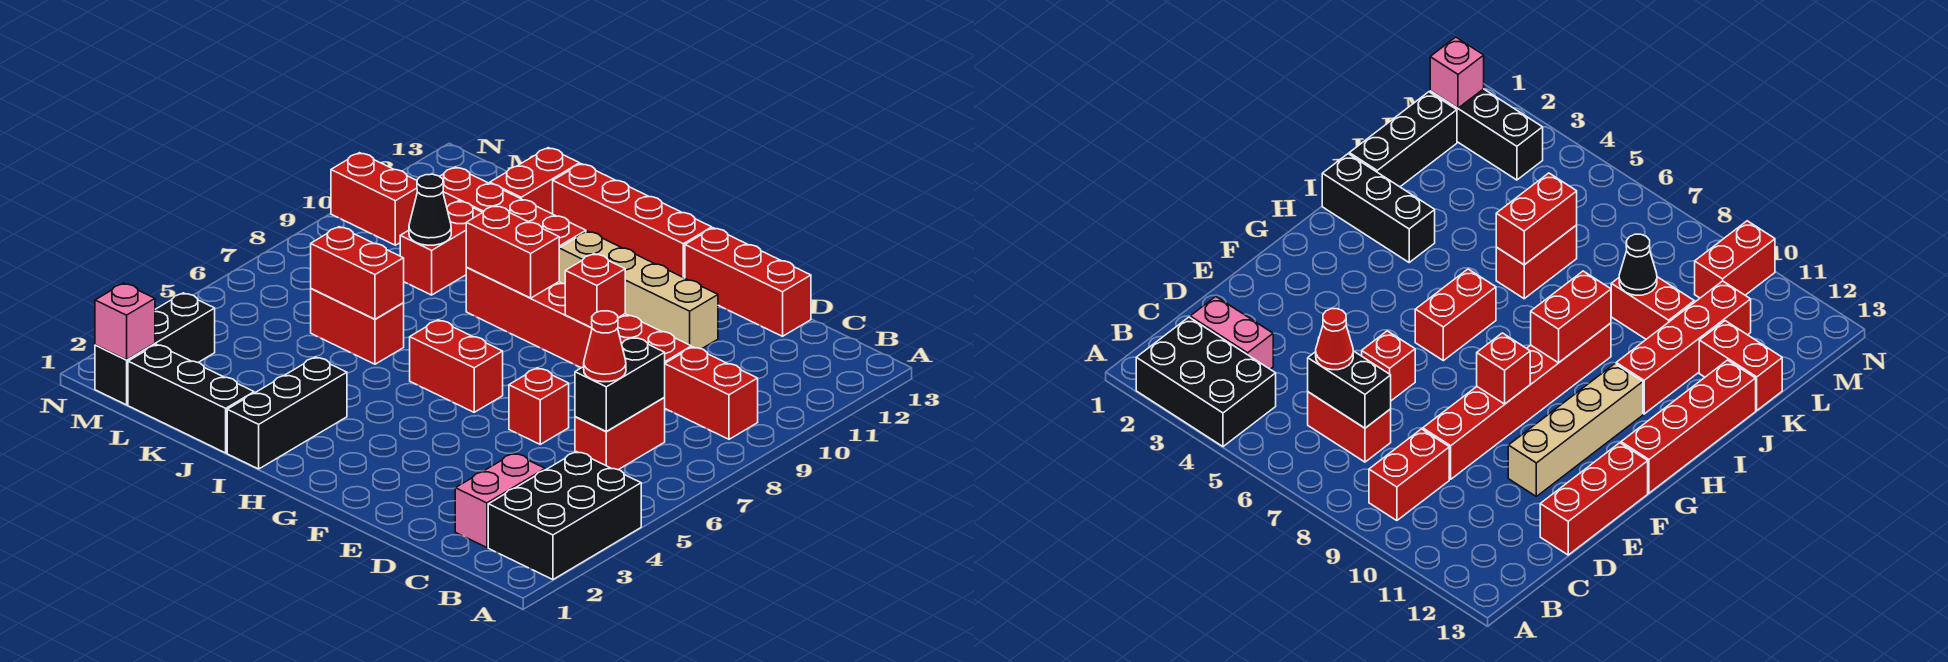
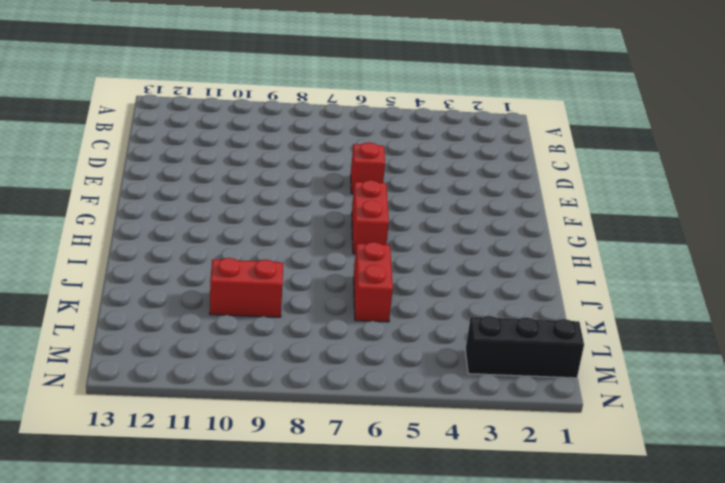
none -> black brick A2:B4 level 1
none -> red brick B9:C9 level 1
none -> pink brick C2:C3 level 1

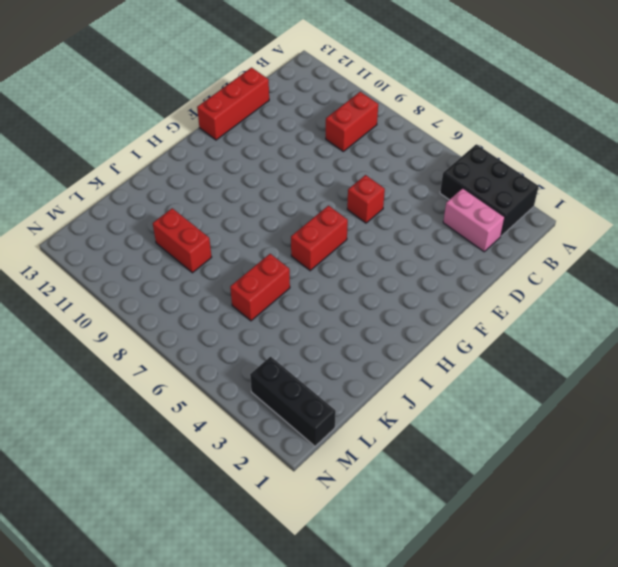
none -> red brick C6:C7 level 1
none -> red brick D9:I9 level 1
none -> tan brick E11:H11 level 1

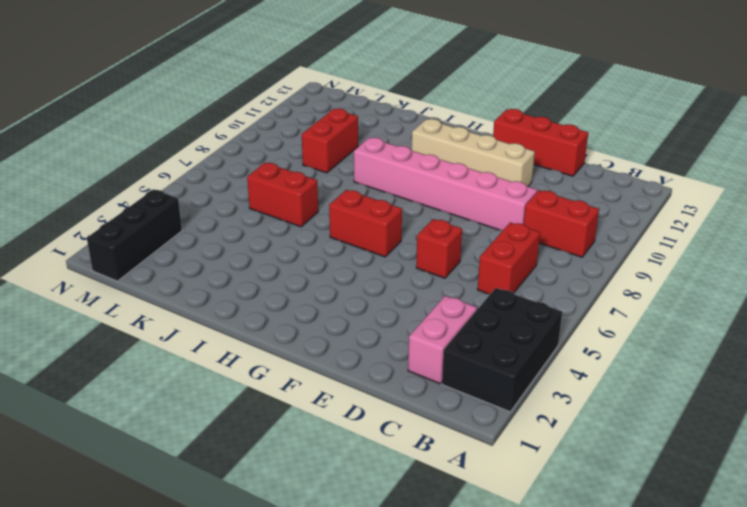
pink brick D9:I9 level 1 -> red brick D9:I9 level 1
none -> red brick G13:J13 level 1
none -> black brick I1:I3 level 1
none -> red brick I11:L11 level 1

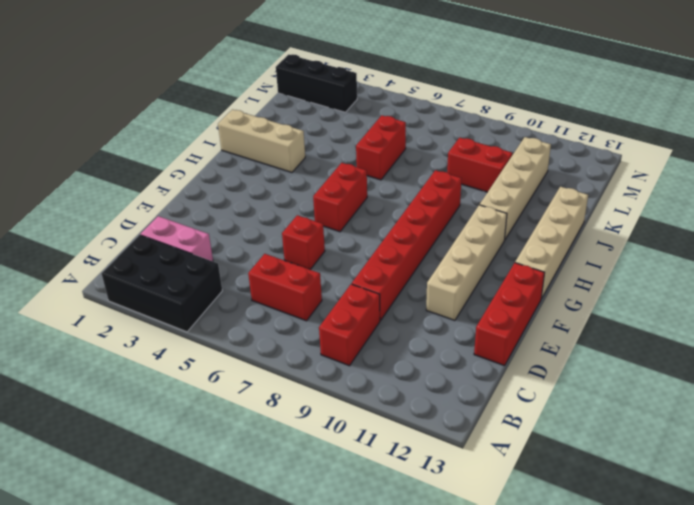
tan brick G13:J13 level 1 -> red brick G13:J13 level 1
tan brick I1:I3 level 1 -> black brick I1:I3 level 1
tan brick I11:L11 level 1 -> red brick I11:L11 level 1
none -> black brick J1:L1 level 1
none -> red brick K12:K13 level 1
none -> red brick M10:N10 level 1

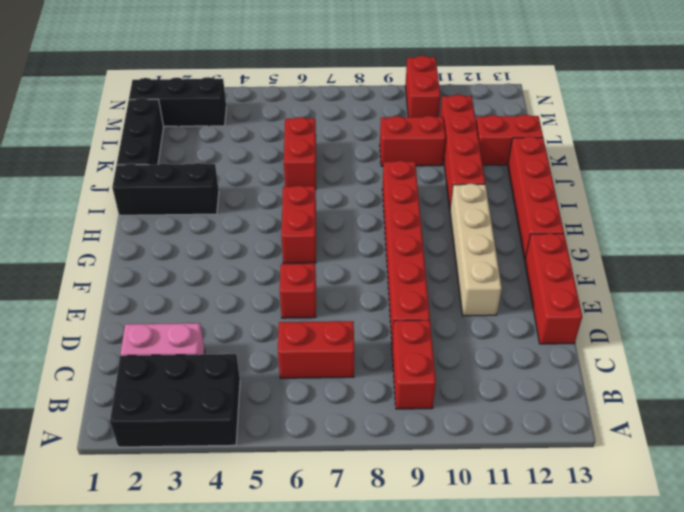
none -> black brick C6:C7 level 2
none -> red brick F9 level 2
none -> red brick H9:I9 level 2

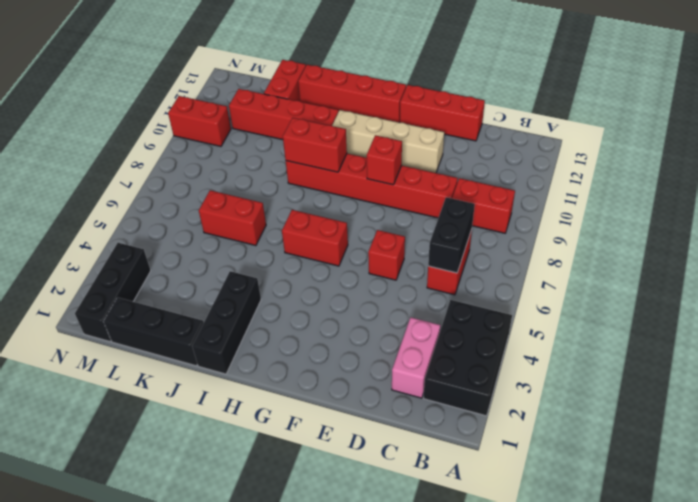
none -> red brick K9:K10 level 1
none -> red brick J6:K6 level 2
none -> black cone K9 level 2

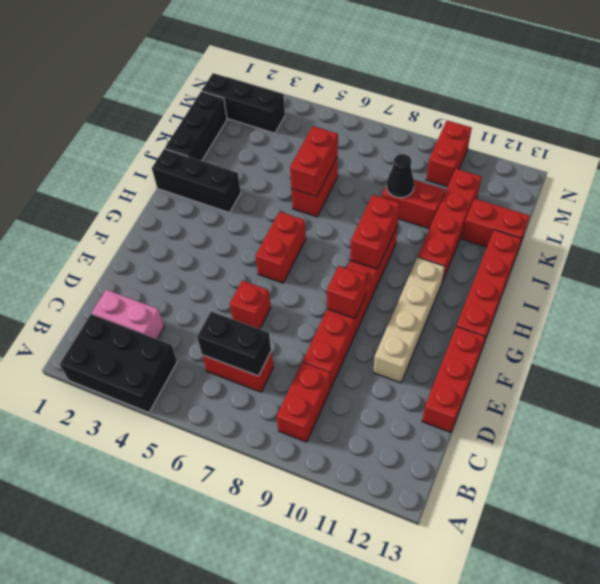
none -> pink brick M1 level 2
none -> red cone C6 level 3

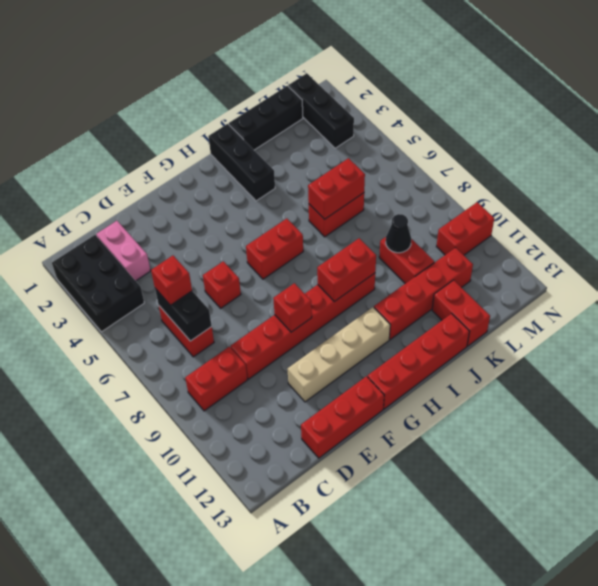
red brick C6 level 3 -> red cone C6 level 3
none -> pink brick M1 level 2

